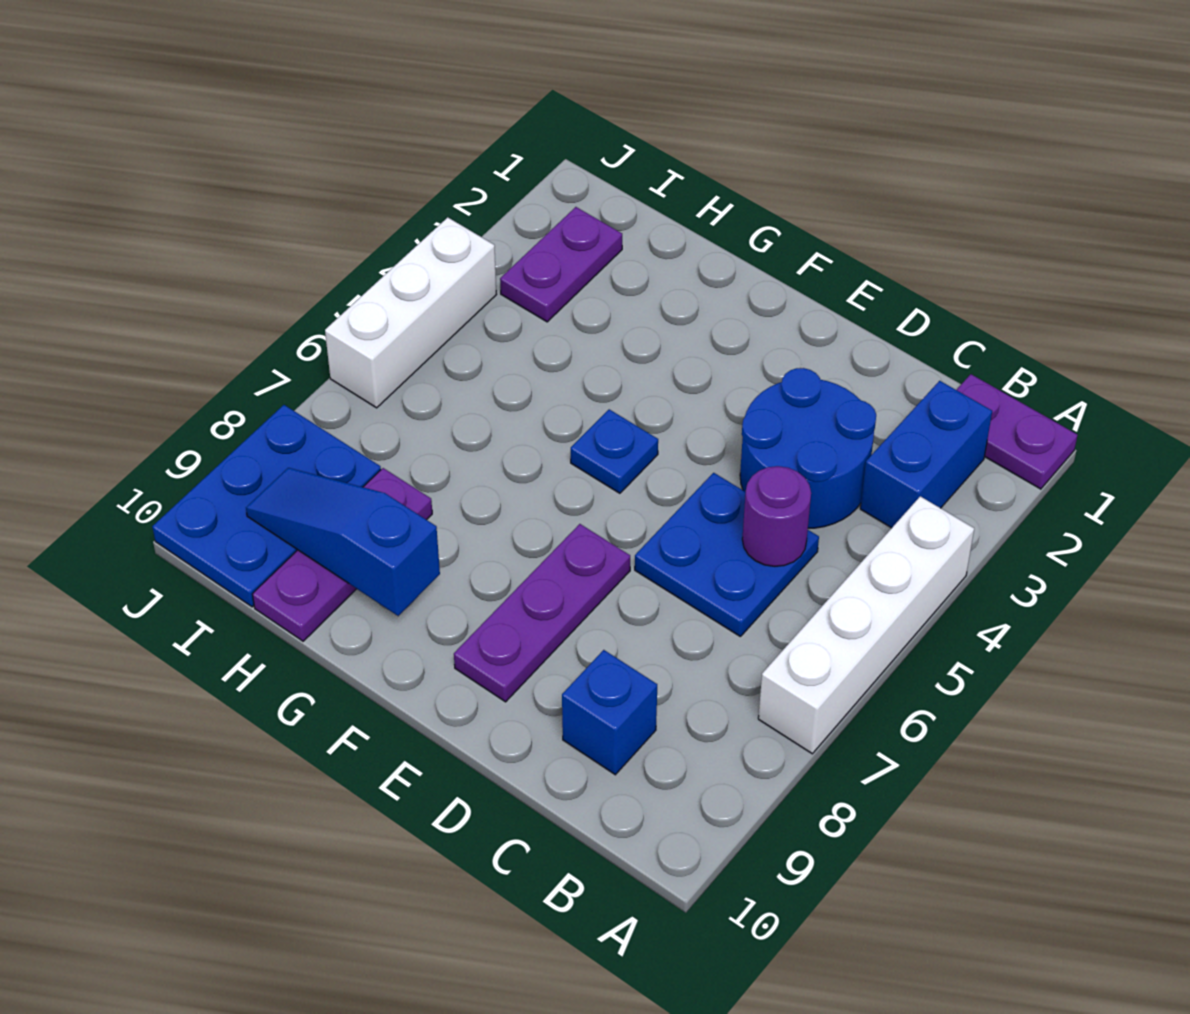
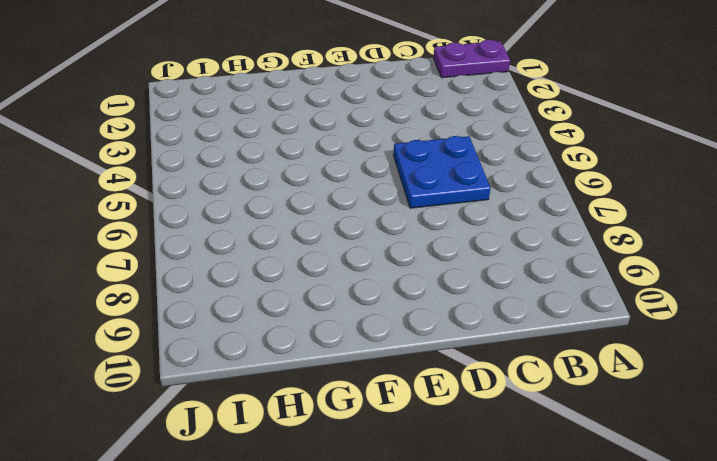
none -> white brick A4:A7 level 1
none -> blue brick B2:B3 level 1
none -> blue round brick C3:D4 level 1

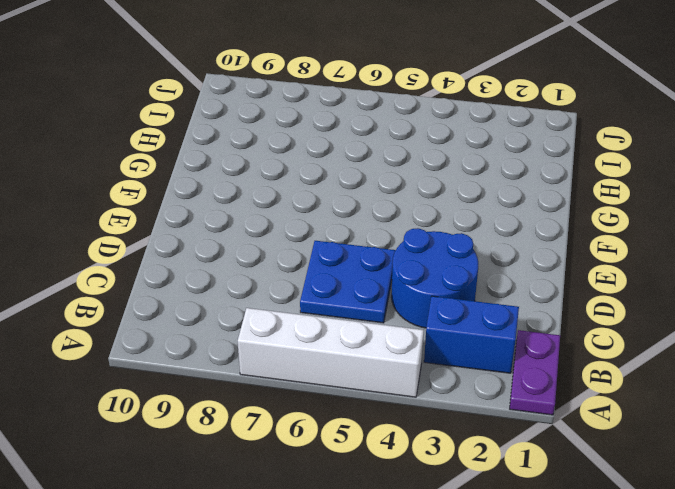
none -> blue brick C9 level 1
none -> purple plate E7:E9 level 1
none -> blue plate F5 level 1

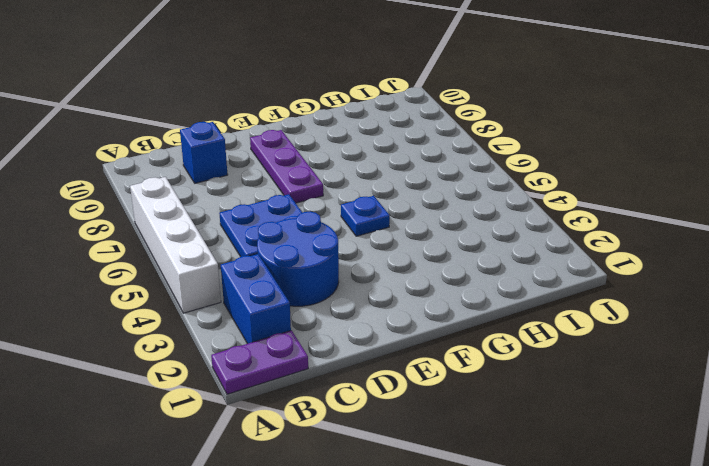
none -> purple plate H8:H10 level 1
none -> purple plate I2:I3 level 1
none -> blue plate I8:J10 level 1

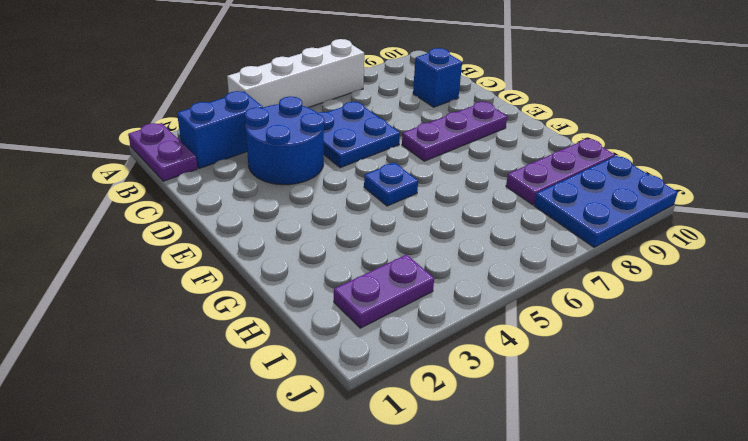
none -> white brick J4:J6 level 1
none -> purple round brick C5 level 2
none -> blue slope G9:I9 level 2 top G

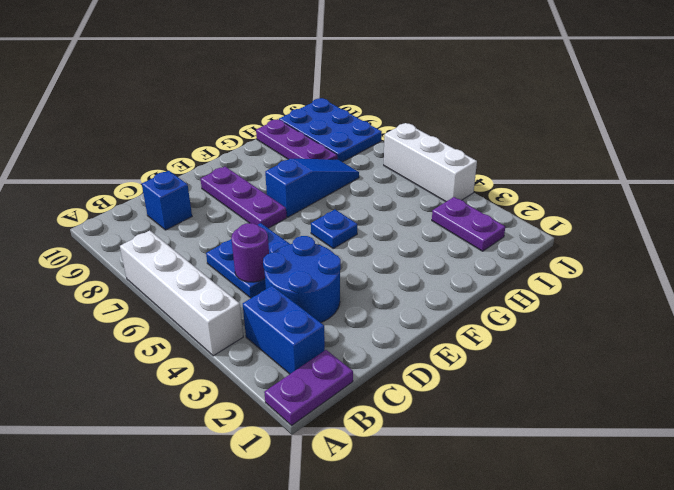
blue slope F7:H7 level 1 top F -> blue slope G9:I9 level 2 top G

